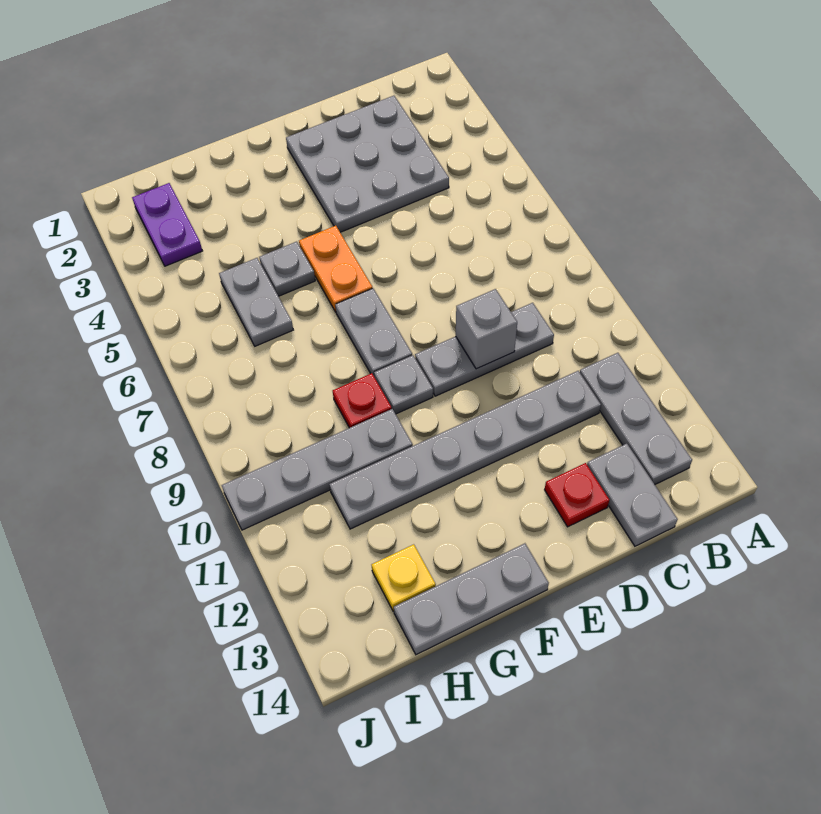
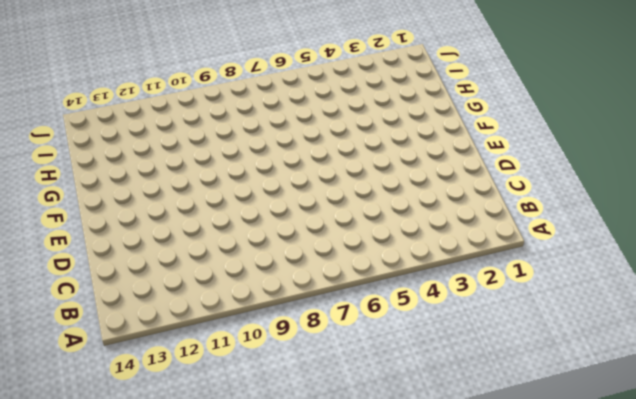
none -> grey plate B11:B13 level 1
none -> grey plate C2:E4 level 1
none -> grey plate C9:E9 level 1

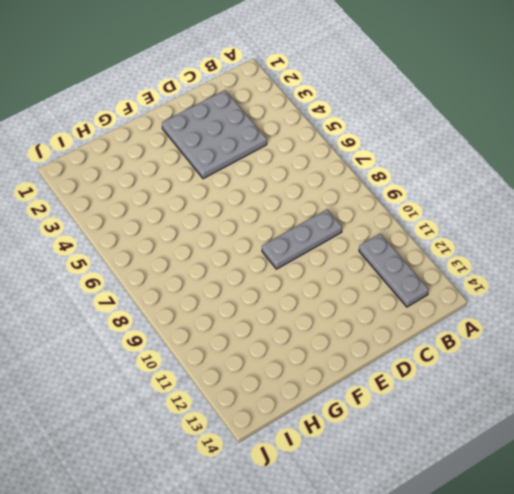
none -> grey plate C11:H11 level 1
none -> grey plate C13:C14 level 1
none -> red plate D13 level 1

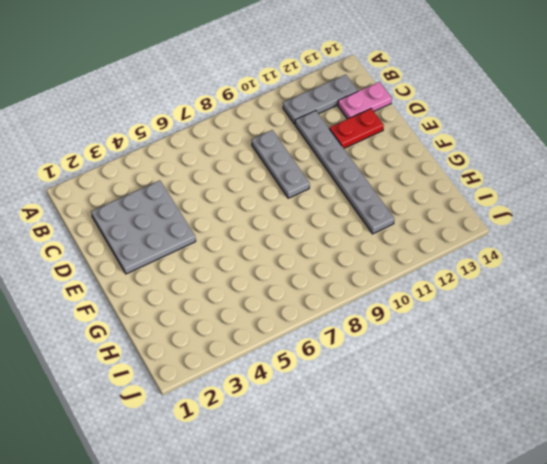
pink plate C13:C14 level 1 -> grey plate C13:C14 level 1
red plate D12:D13 level 1 -> red plate D13 level 1
none -> orange plate F5:F6 level 1
none -> grey plate F7:F8 level 1
none -> grey plate F9 level 1

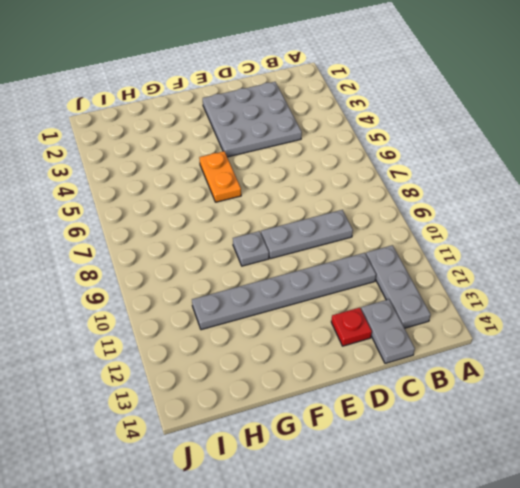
none -> grey plate F7:F8 level 1
none -> grey plate F14:H14 level 1
none -> grey plate G5 level 1

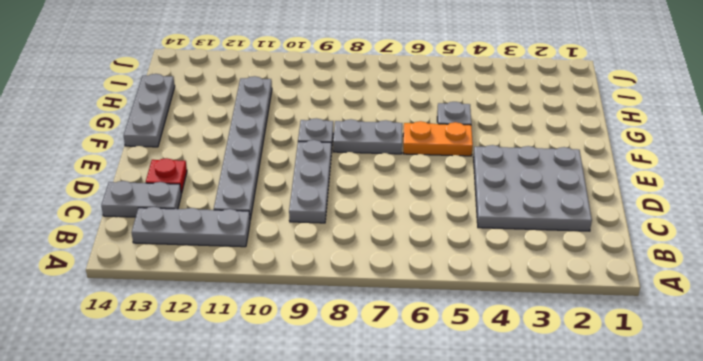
none -> red plate G9 level 1
none -> grey plate G10:J10 level 1
none -> grey plate H5:H6 level 1

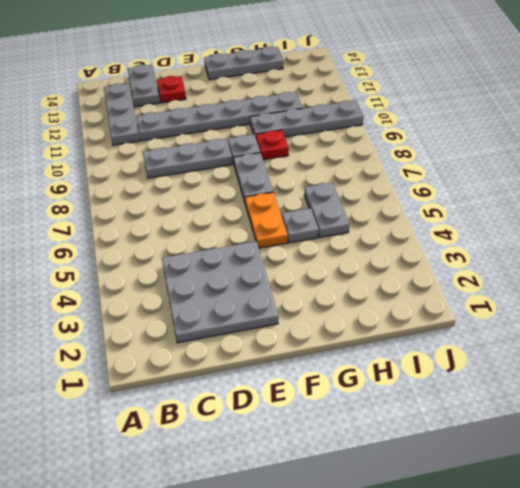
none -> yellow plate H13 level 1
none -> purple plate I2:I3 level 1
none -> grey brick D9 level 2

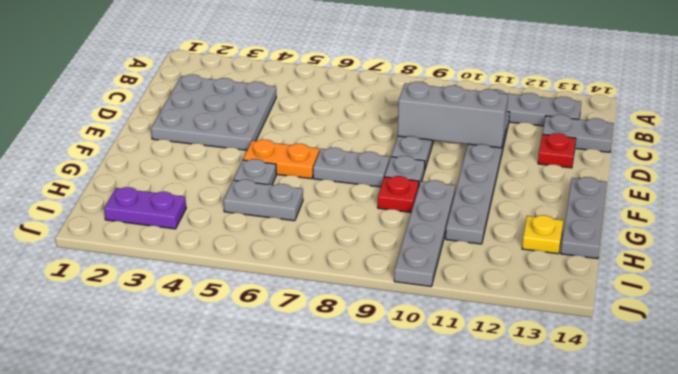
grey brick D9:D11 level 2 -> grey brick D9 level 2

